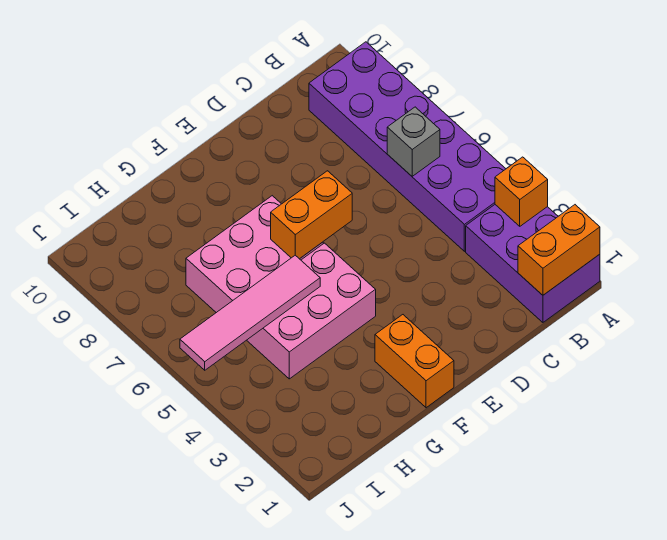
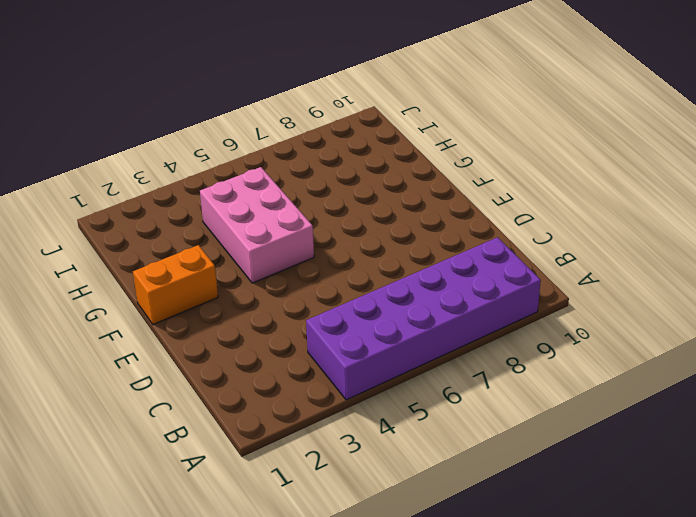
none -> purple brick A1:B3 level 1
none -> pink brick F6:H7 level 1

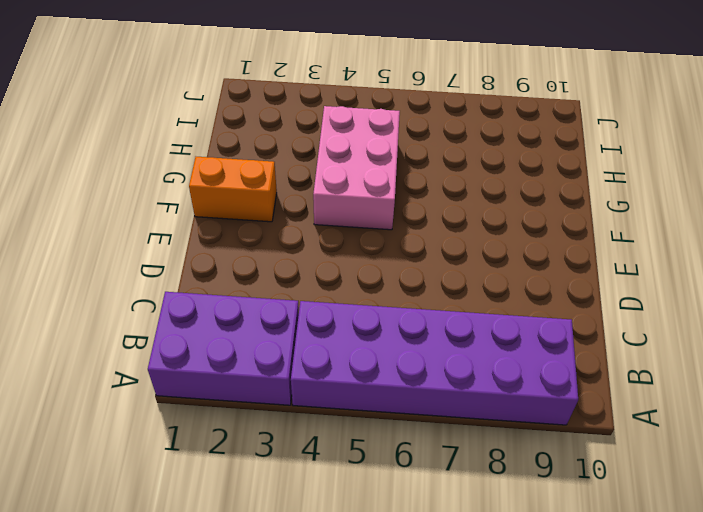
none -> pink brick F6:H7 level 1
none -> orange brick A1:B1 level 2

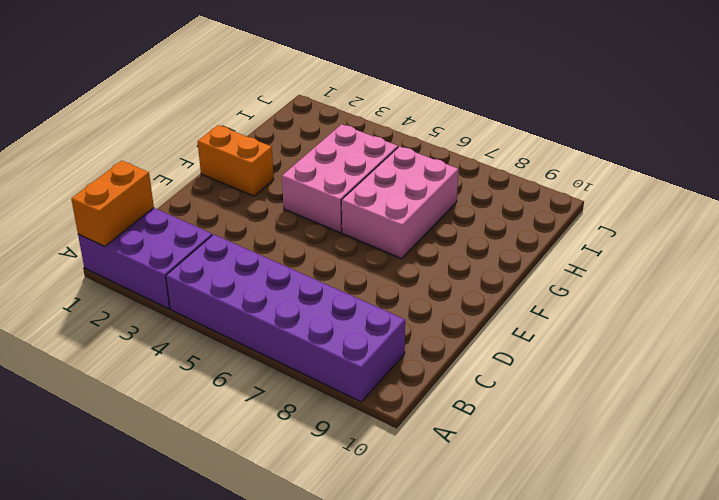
none -> orange brick A3 level 2
none -> grey brick B6 level 2

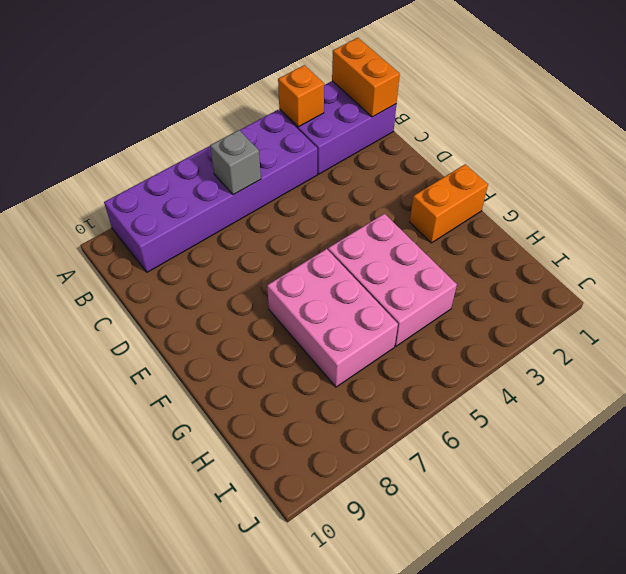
none -> orange brick E6:F6 level 2
none -> pink tile G5:J5 level 2

